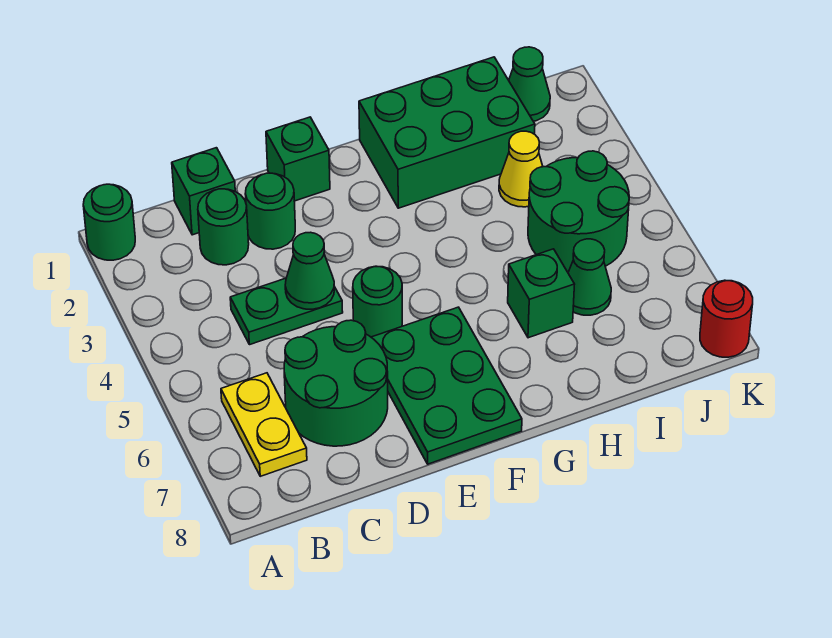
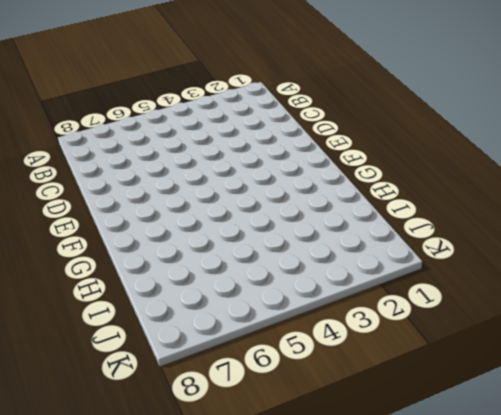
none -> green round brick A1 level 1
none -> yellow plate B6:B7 level 1
none -> green brick C1 level 1

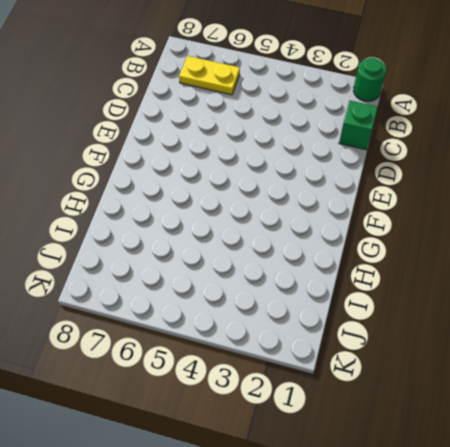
none -> green round brick C2 level 1
none -> green plate C4:D4 level 1
none -> green round brick C6:D7 level 1

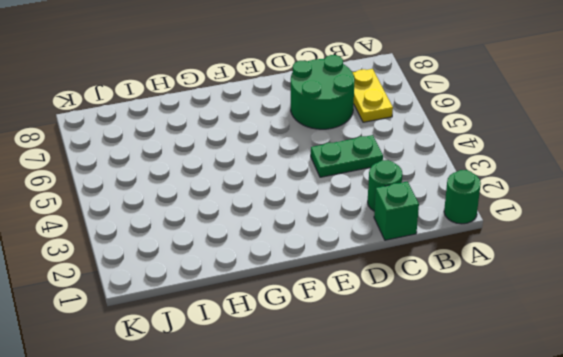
none -> green round brick D2 level 1
none -> green brick E1 level 1
none -> green round brick E5 level 1

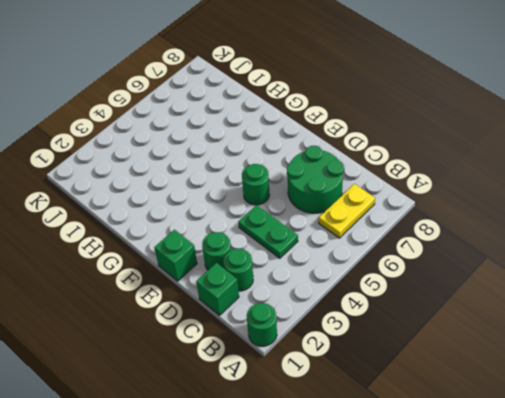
none -> green plate E6:F8 level 1
none -> green brick G1:I2 level 1
none -> green brick H6 level 1

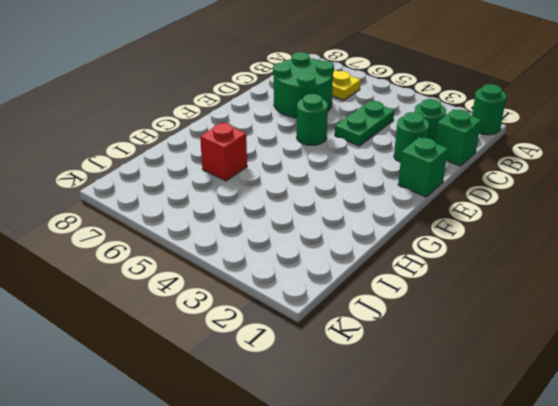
red brick H6 level 1 -> green brick H6 level 1
none -> green plate E6:F8 level 1
none -> green brick G1:I2 level 1
none -> yellow cone I3 level 1

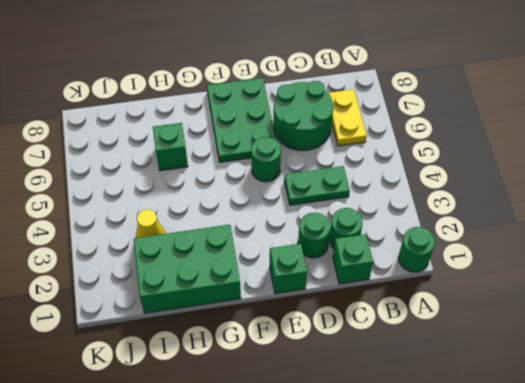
none -> green round brick I4:J5 level 1
none -> green cone I6 level 1
none -> green cone J1 level 1

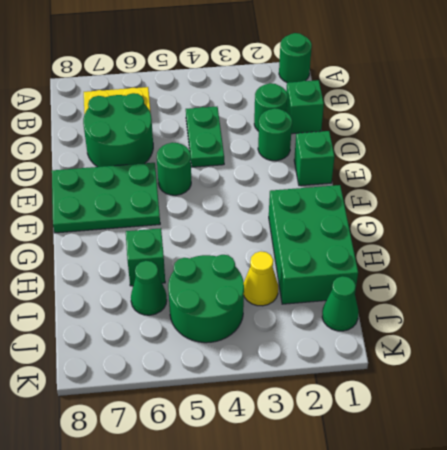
none -> red round brick K8 level 1
none -> green cone D4 level 2

